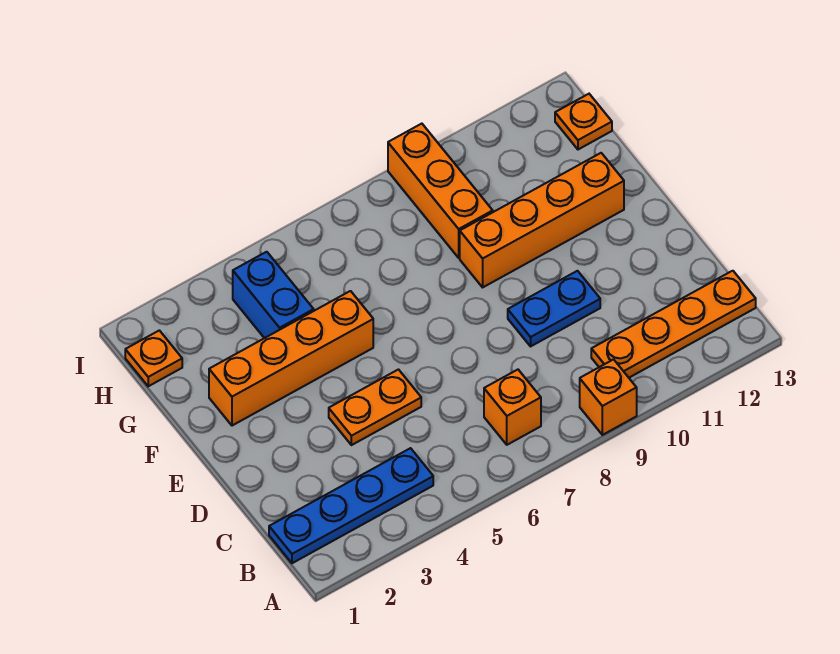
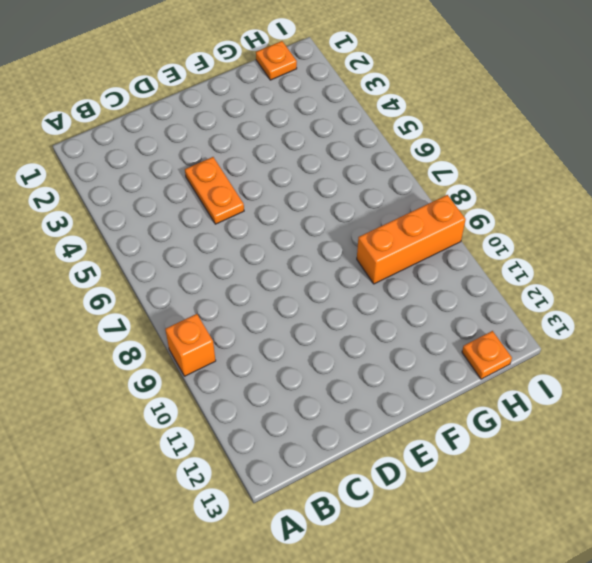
none -> blue plate B1:B4 level 1
none -> orange brick B7 level 1
none -> orange plate B10:B13 level 1

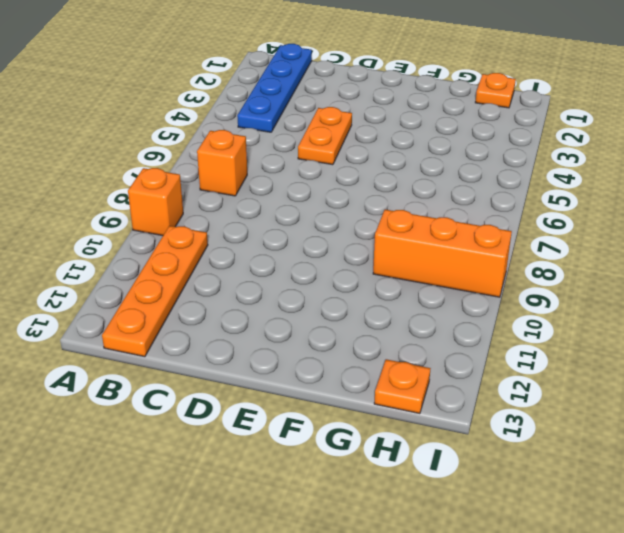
none -> blue plate D9:D10 level 1
none -> orange brick F2:F5 level 1
none -> orange brick F9:F12 level 1

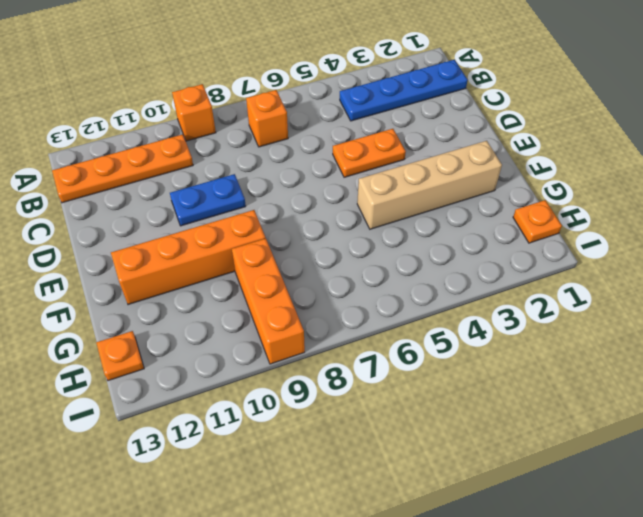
tan brick F2:F5 level 1 -> orange brick F2:F5 level 1
none -> blue brick G4:H4 level 1

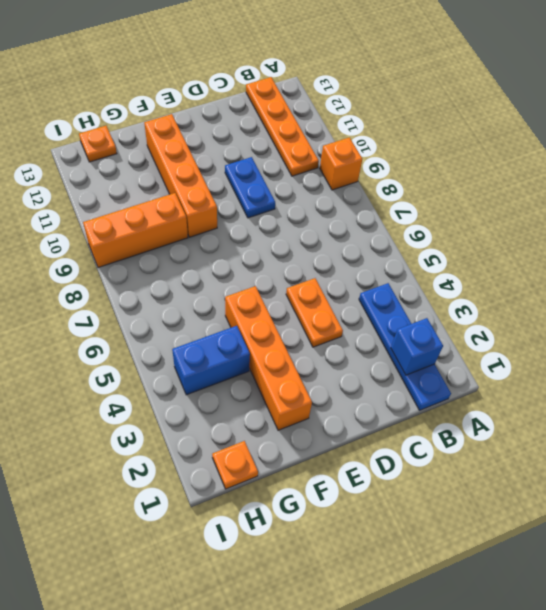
blue brick B2 level 2 -> none
none -> orange brick B7 level 1

